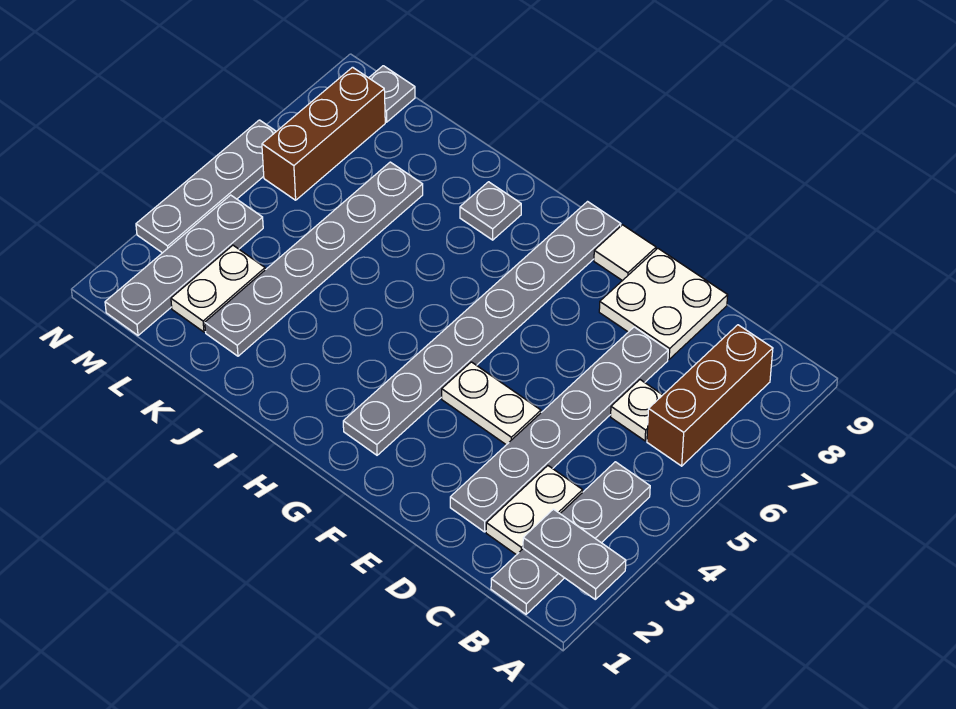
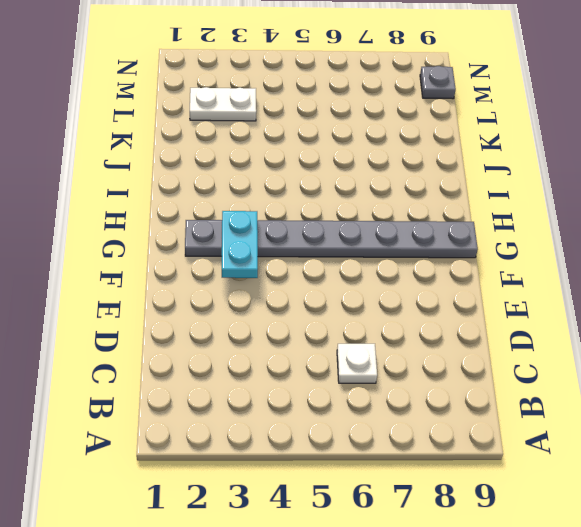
cyan plate F3:G3 level 2 -> none
none -> grey plate B1:B4 level 1
none -> brown brick B6:B8 level 1
none -> white plate C2:C3 level 1

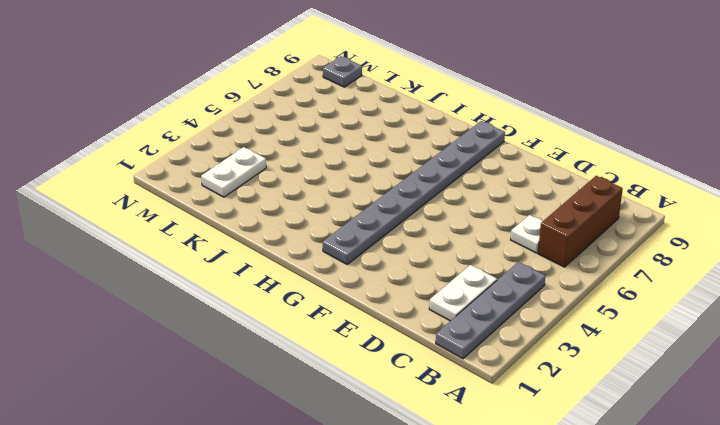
none -> grey plate D2:D7 level 1
none -> white plate D8:E9 level 1
none -> white plate E4:F4 level 1

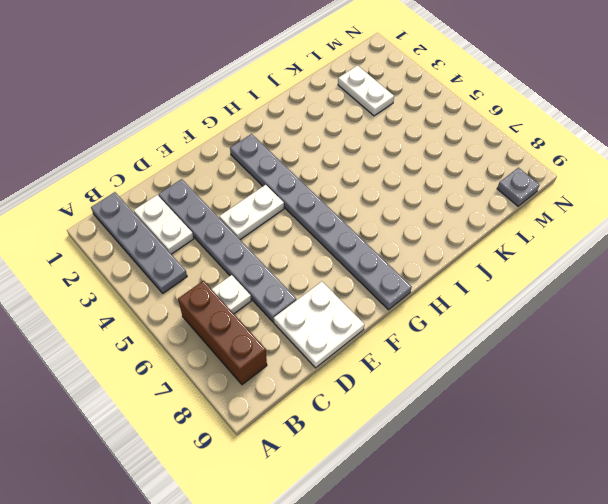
none -> white tile F9 level 1
none -> grey plate I8 level 1
none -> grey plate K2:K7 level 1

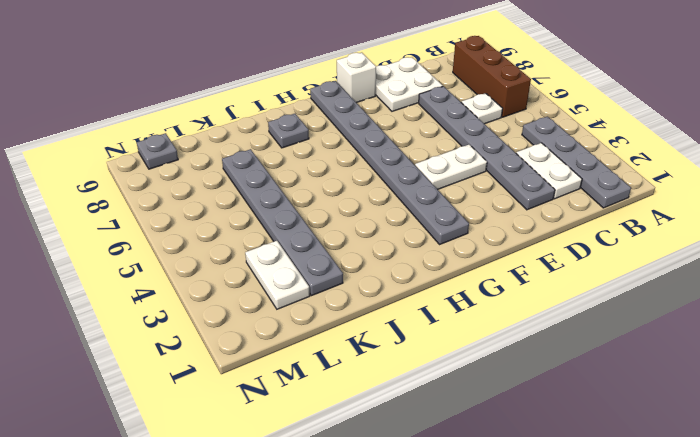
white brick F9 level 1 -> white tile F9 level 1
none -> grey plate M1:M4 level 1
none -> brown brick M6:M8 level 1
none -> grey plate N3:N6 level 1

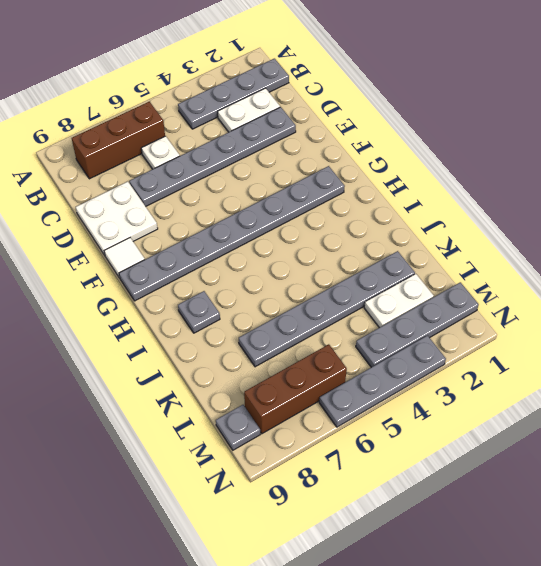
none -> white plate E4:F4 level 1
none -> grey plate A2:B2 level 2

